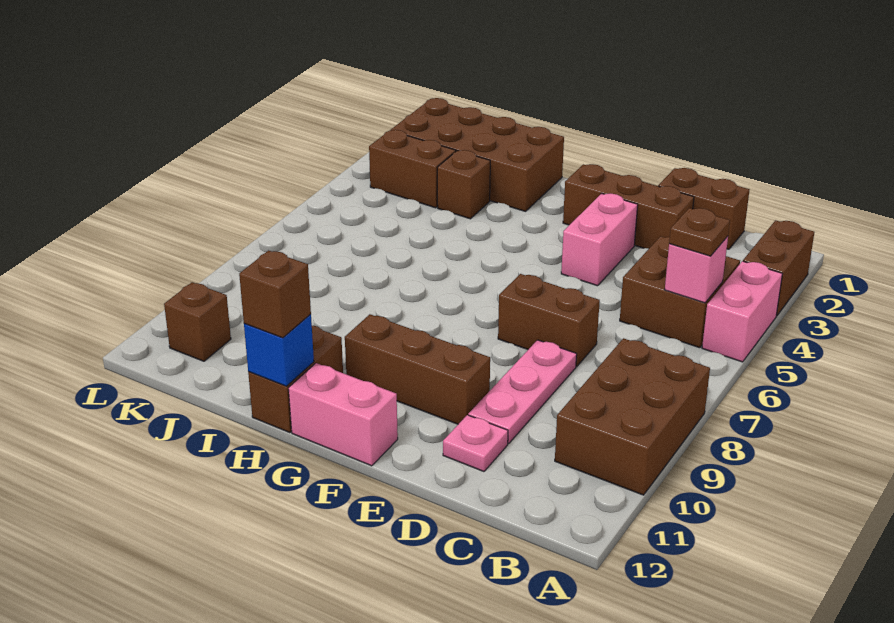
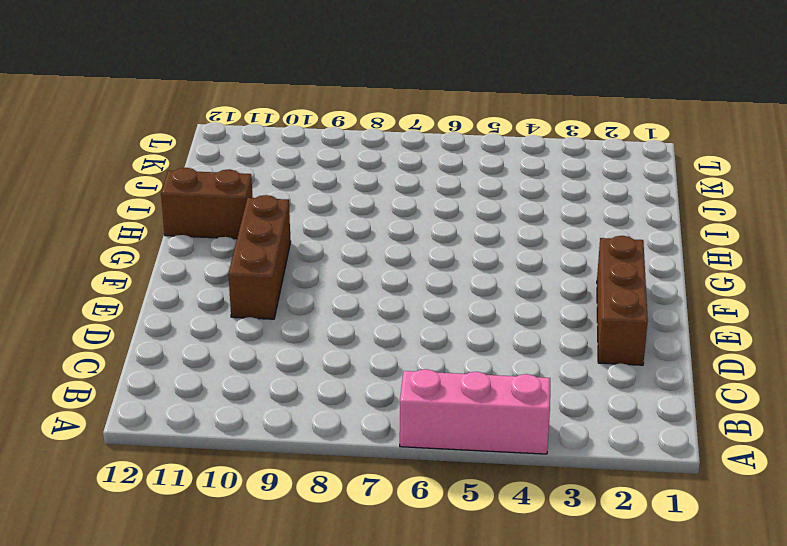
pink brick A4:A6 level 1 -> pink brick A4:A5 level 1
none -> brown brick A2:A3 level 1
none -> brown brick A8:B10 level 1
none -> brown brick B4:C5 level 1

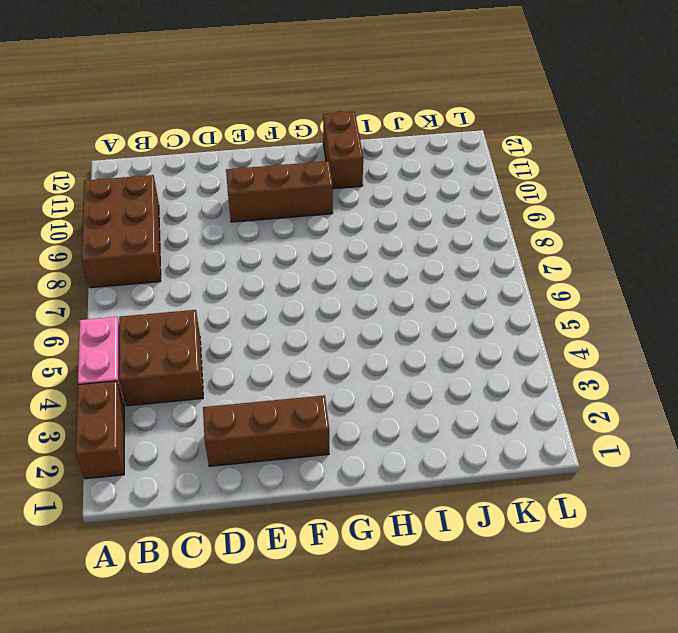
none -> brown brick C1:D1 level 1
none -> brown brick D7:E7 level 1
none -> pink plate D8:D10 level 1

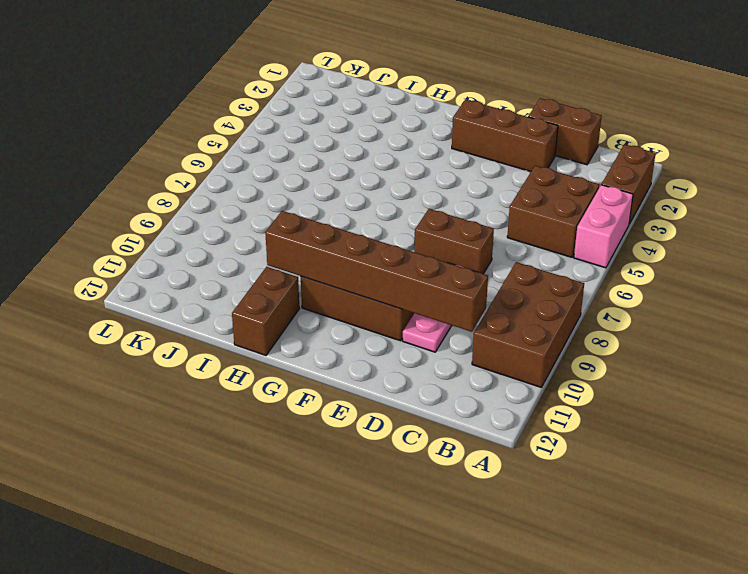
brown brick C10:H10 level 2 -> none
none -> pink plate D11 level 1
none -> pink brick E3:E4 level 1
none -> pink brick F12:G12 level 1

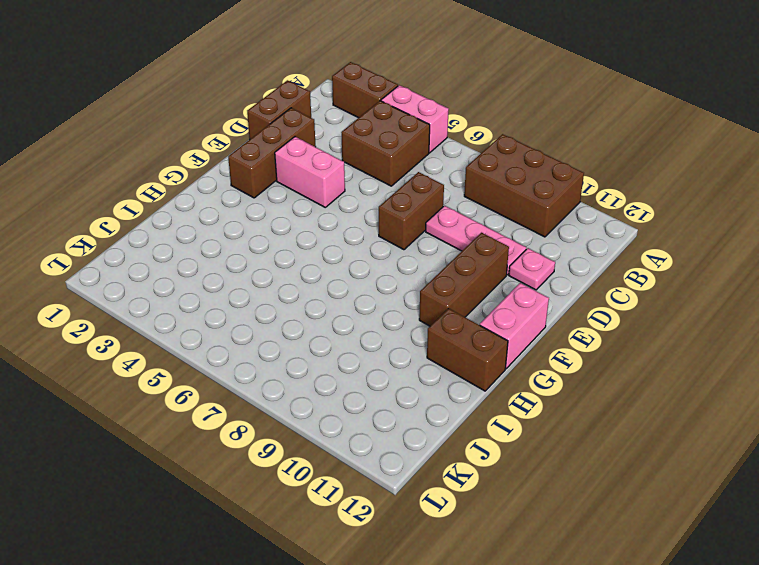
none -> brown brick H1:K2 level 1
none -> brown brick I3 level 1
none -> brown brick J3:K3 level 1

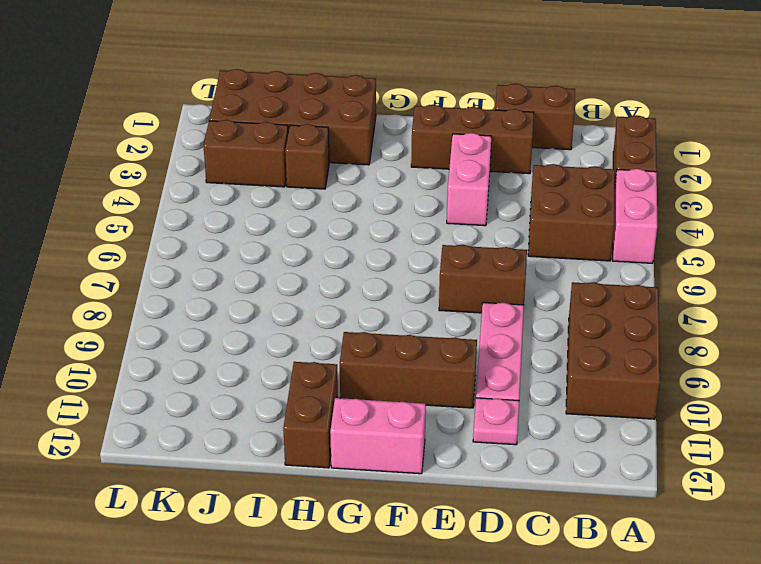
none -> brown brick K11 level 1
none -> pink brick B5 level 2
none -> blue brick H12 level 2

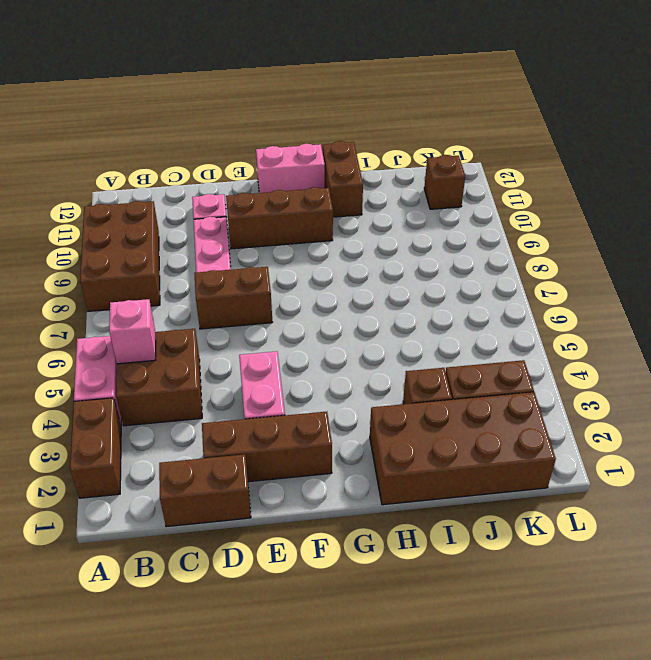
none -> blue brick H12 level 2
none -> brown plate B5 level 3
none -> brown brick H12 level 3

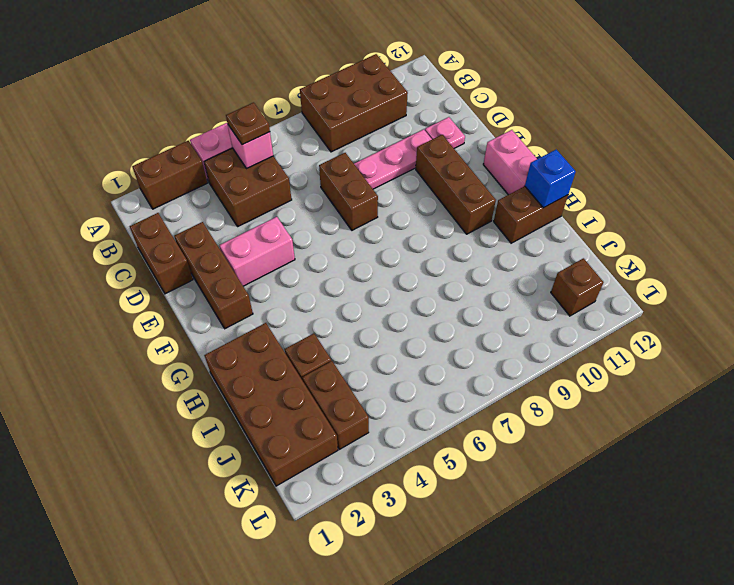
none -> brown brick H12 level 3

